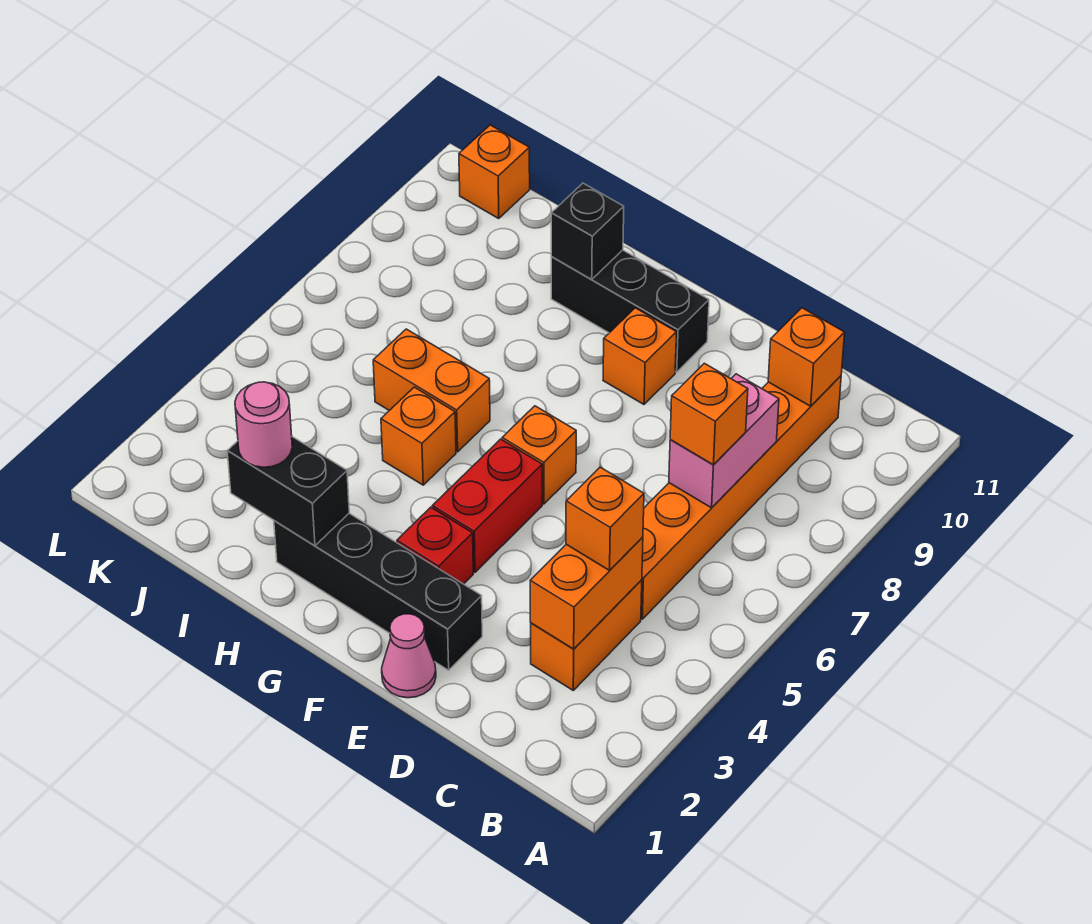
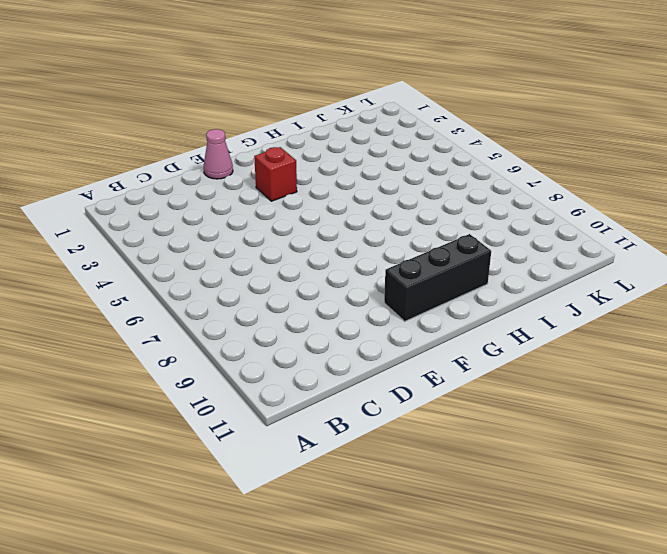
none -> orange brick C3:C4 level 1
none -> orange brick C5:C10 level 1
none -> black brick E2:H2 level 1

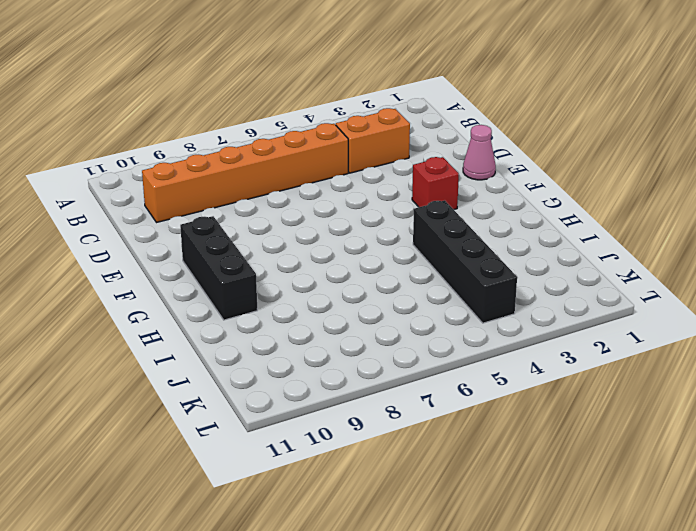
black brick H4:K4 level 1 -> black brick E2:H2 level 1
none -> red brick F4:F5 level 1
none -> orange brick F6 level 1
none -> orange brick F9 level 1

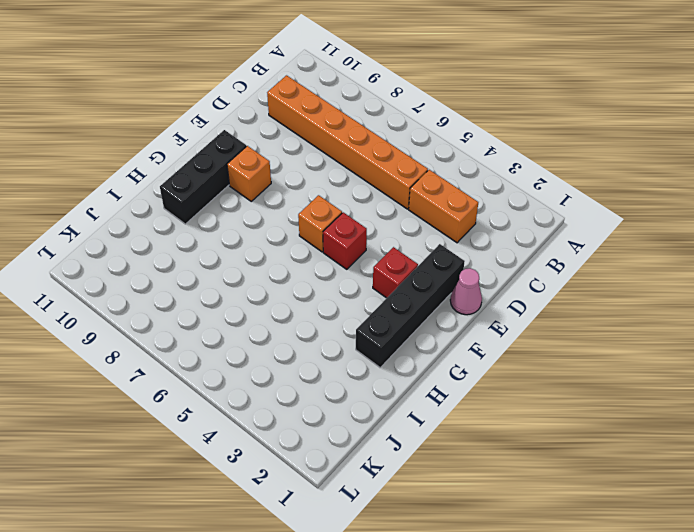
red brick F5 level 1 -> red brick F4:F5 level 1
none -> orange brick H5 level 1
none -> orange brick H6:I6 level 1
none -> orange brick K11 level 1

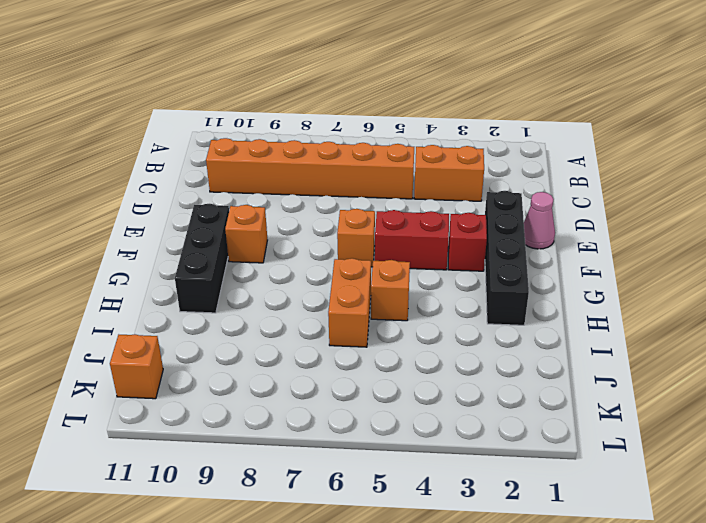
none -> orange brick C3:C4 level 2
none -> pink brick C7:C8 level 2
none -> orange brick C10 level 2

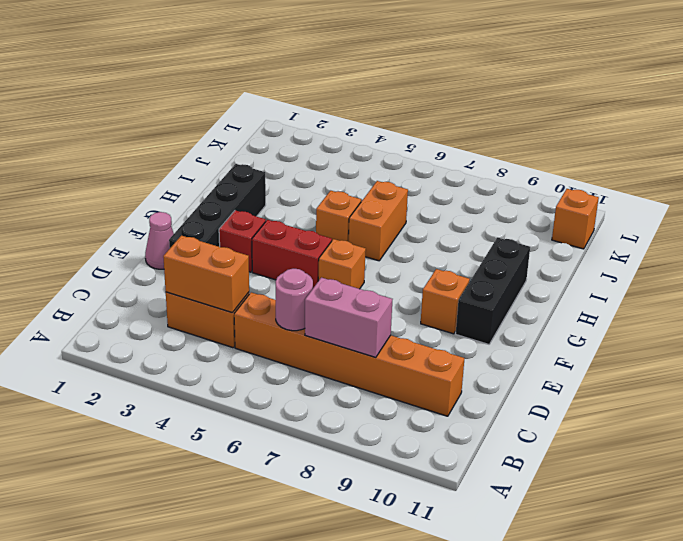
pink round brick C6 level 2 -> pink round brick I2 level 3
none -> orange brick C10 level 2
none -> black brick H2:I2 level 2
none -> black brick H10 level 2

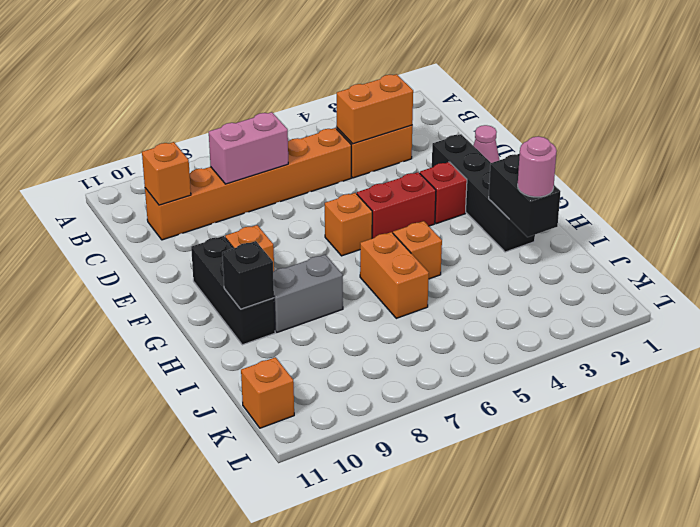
grey brick H8:H9 level 1 -> none
none -> orange brick C4 level 3
none -> orange brick C7 level 3

